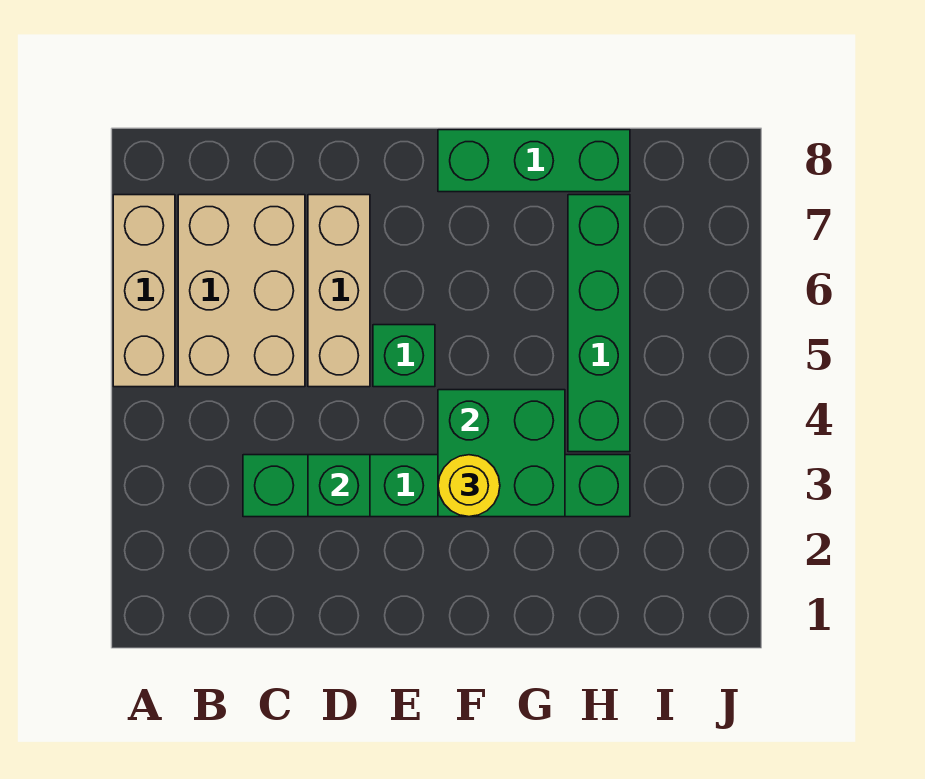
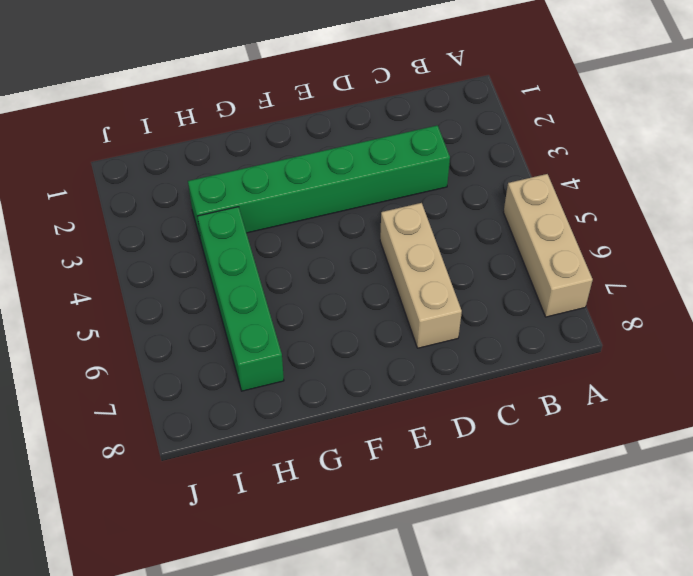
none -> tan brick B5:C7 level 1
none -> green brick E5 level 1

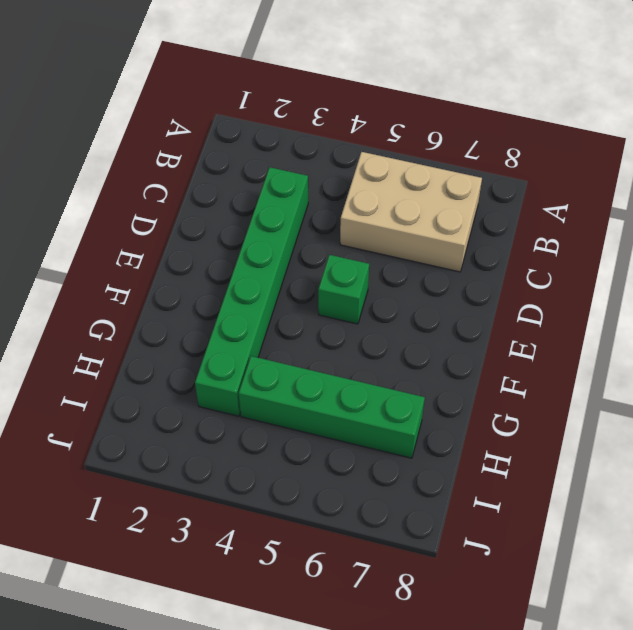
none -> tan brick A5:A7 level 1
none -> tan brick D5:D7 level 1

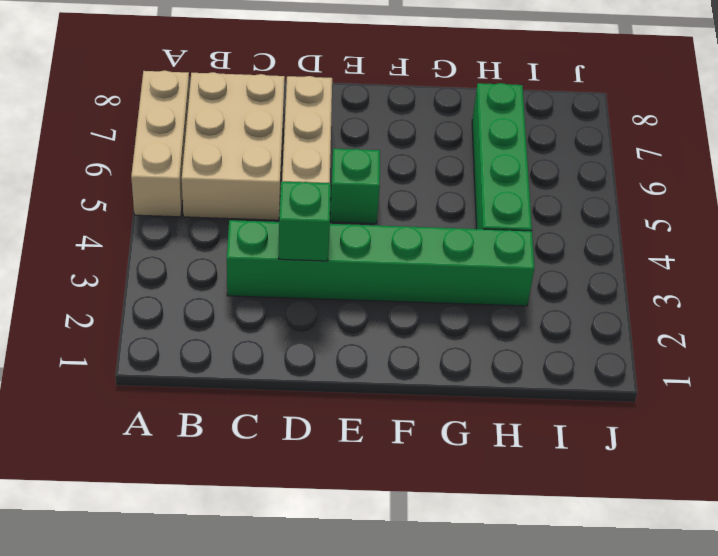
none -> green brick F8:H8 level 1
none -> green brick F3:G4 level 2

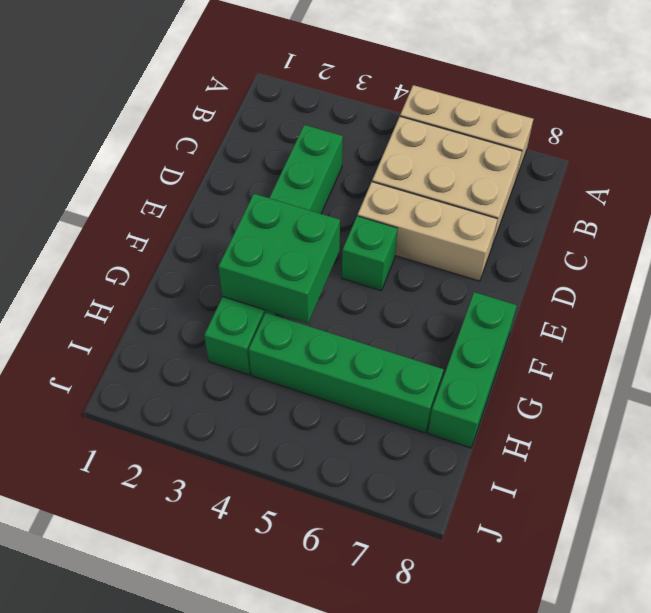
none -> green brick D3 level 2
none -> yellow round brick F3 level 3

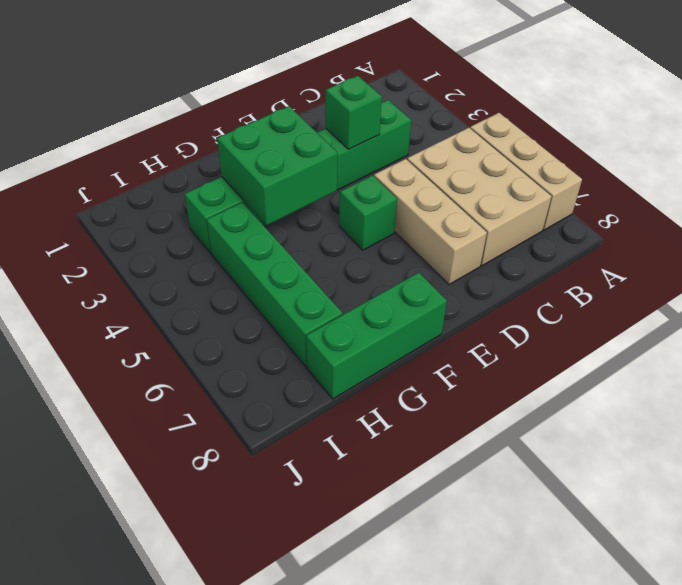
none -> yellow round brick F3 level 3

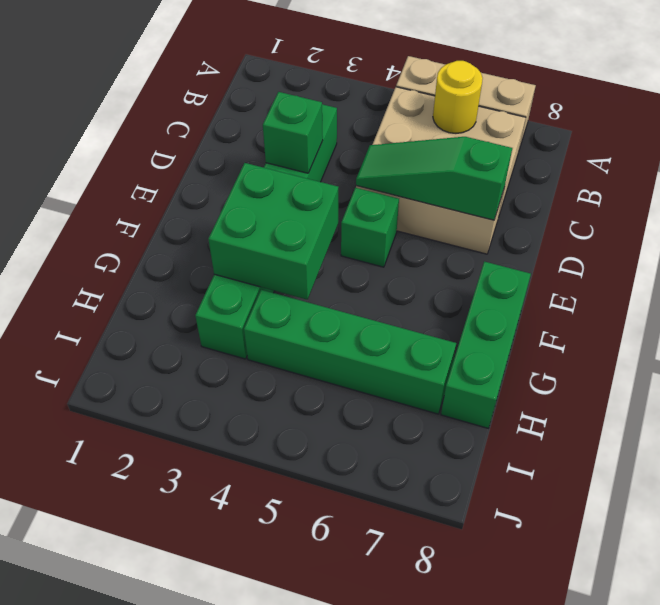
yellow round brick B6 level 2 -> yellow round brick F3 level 3
green slope D5:D7 level 2 top 7 -> none

